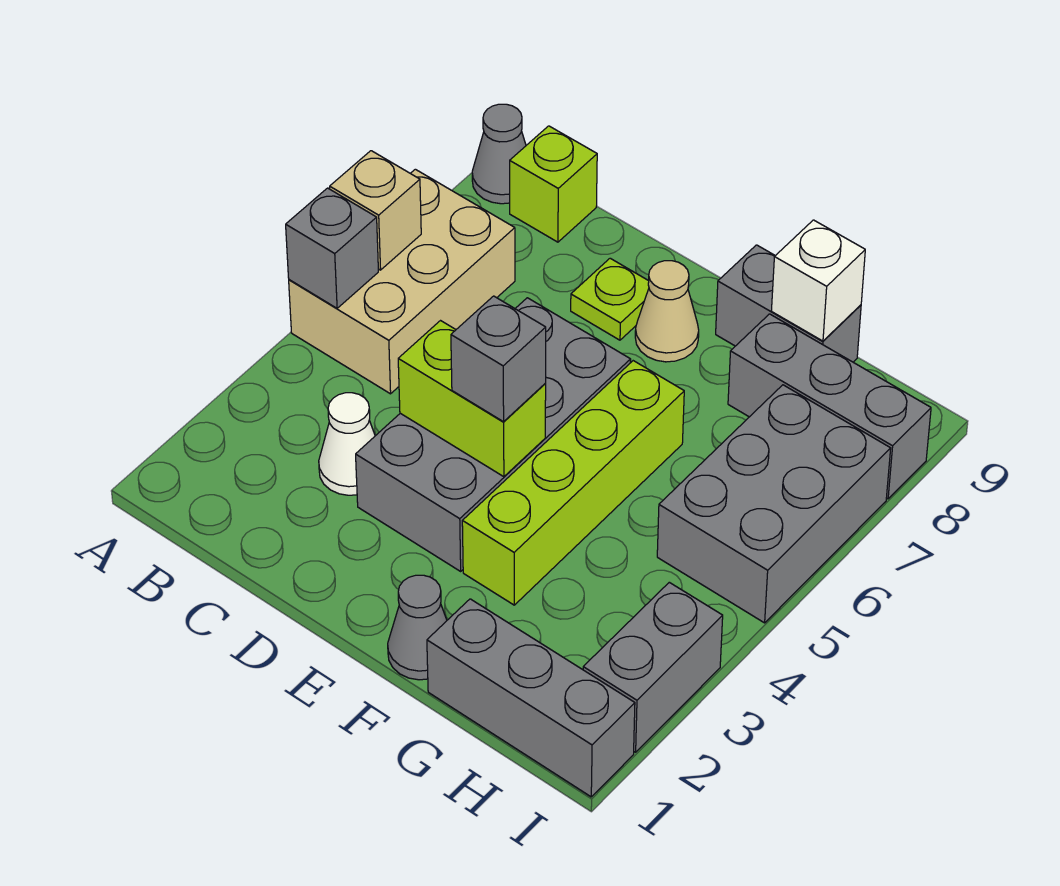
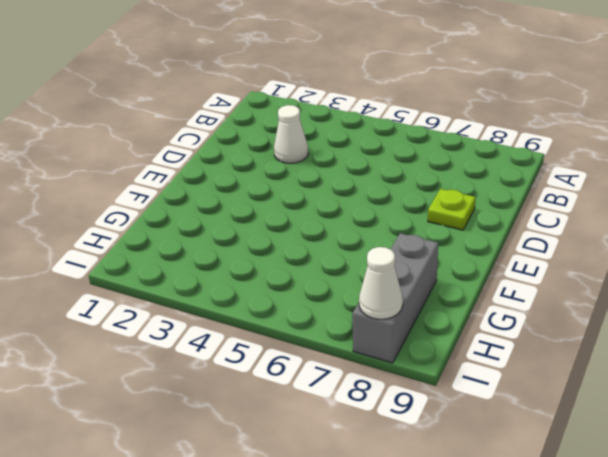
white cone I8 level 2 -> none
none -> tan brick A5:B7 level 1
none -> grey cone A9 level 1
none -> lime brick B9 level 1

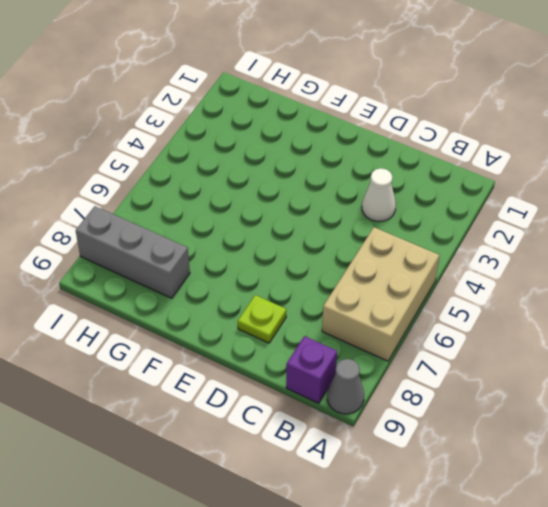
purple brick B9 level 1 -> lime brick B9 level 1
none -> grey brick D3:E6 level 1
none -> tan cone E8 level 1
none -> grey cone F1 level 1

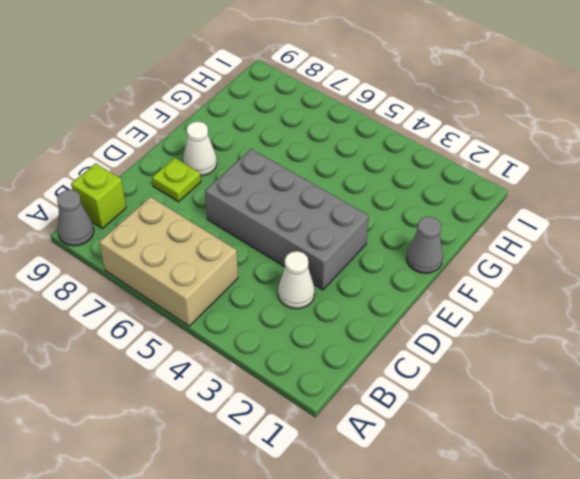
white cone E8 level 1 -> tan cone E8 level 1
none -> lime brick F3:F6 level 1
none -> grey brick F9:G9 level 1
none -> grey brick G1:I1 level 1

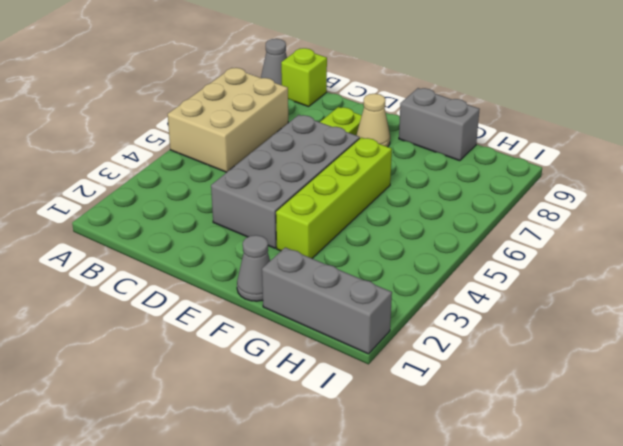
none -> white cone C3 level 1
none -> grey brick G8:I8 level 1
none -> grey brick H5:I7 level 1

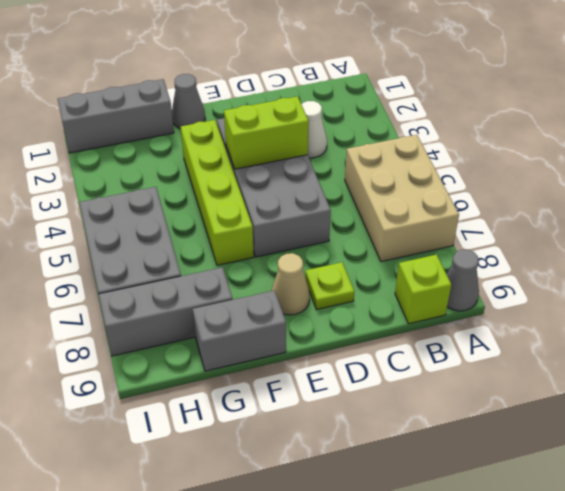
none -> grey brick I2:I3 level 1
none -> grey brick A5 level 2
none -> tan brick A6 level 2

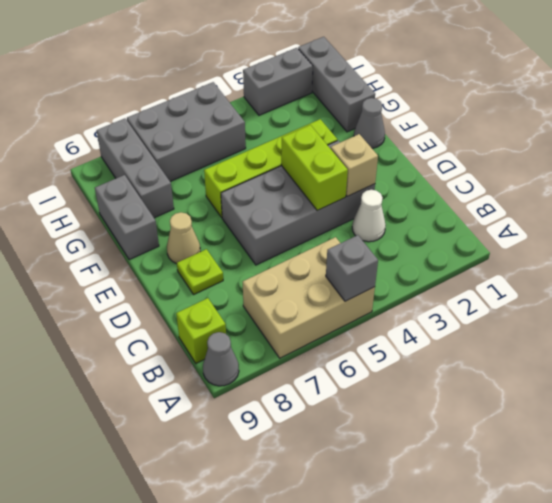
tan brick D3 level 2 -> tan brick A6 level 2
none -> white brick G9 level 2
none -> grey brick E4 level 3

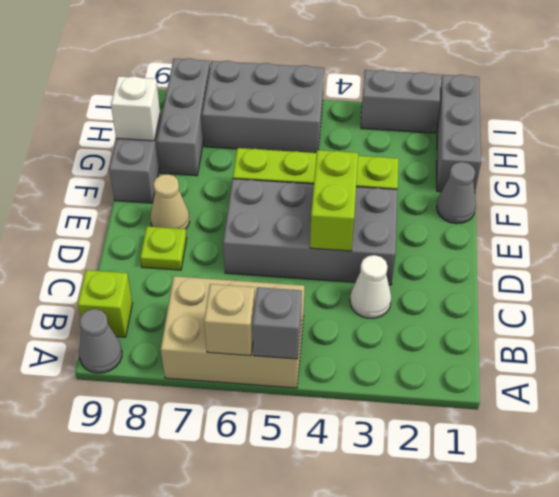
none -> grey brick E4 level 3

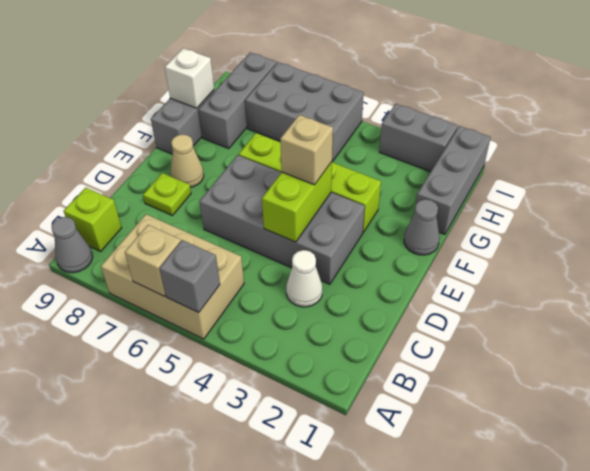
tan brick E4 level 3 -> grey brick E4 level 3

